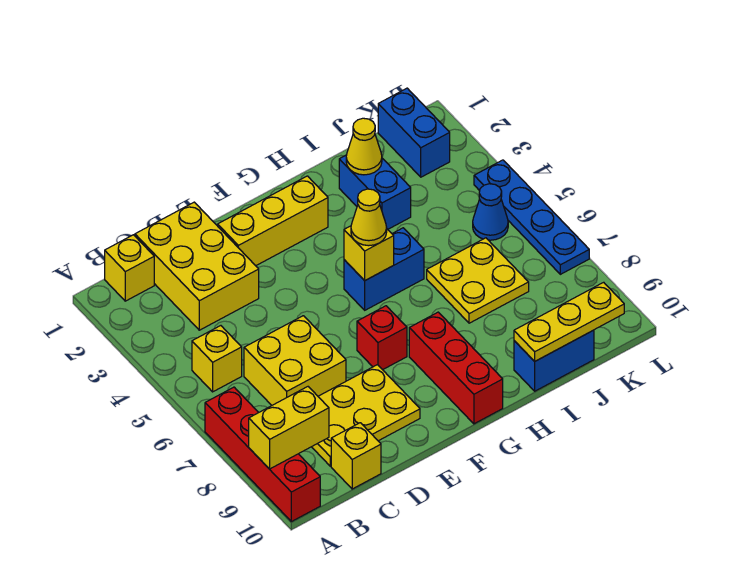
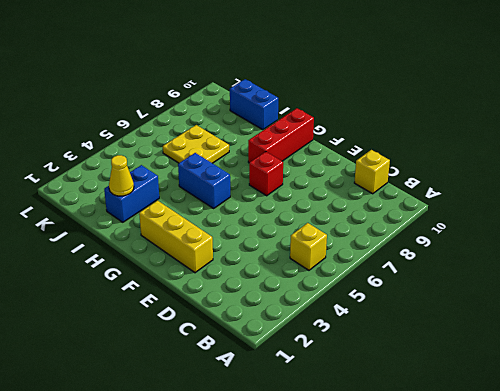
none -> red brick A7:A10 level 1
none -> yellow brick B1 level 1
none -> yellow brick C1:D3 level 1

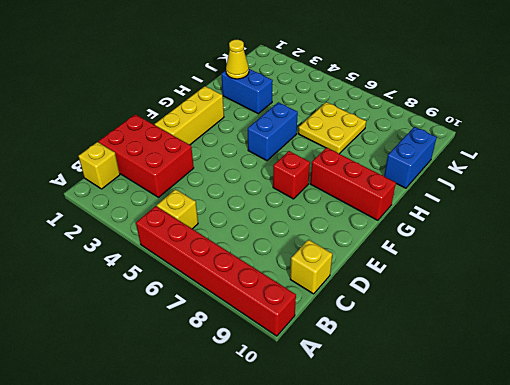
red brick A5:A10 level 1 -> red brick A7:A10 level 1
red brick C1:D3 level 1 -> yellow brick C1:D3 level 1
none -> yellow brick C6:D7 level 1
none -> yellow plate C8:E9 level 1
none -> blue brick K1:K2 level 1

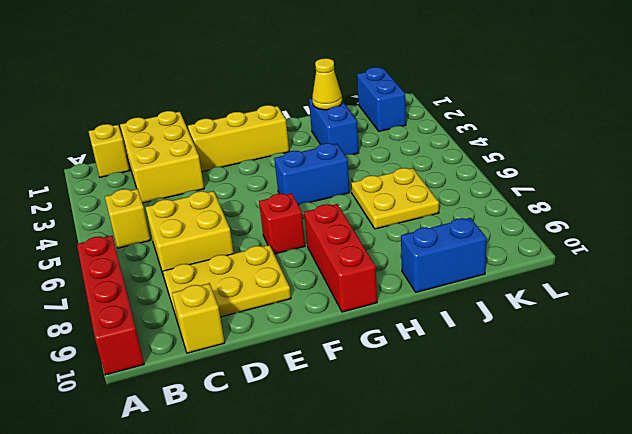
none -> blue cone K5 level 1
none -> blue plate L4:L7 level 1
none -> yellow brick A9:B9 level 2

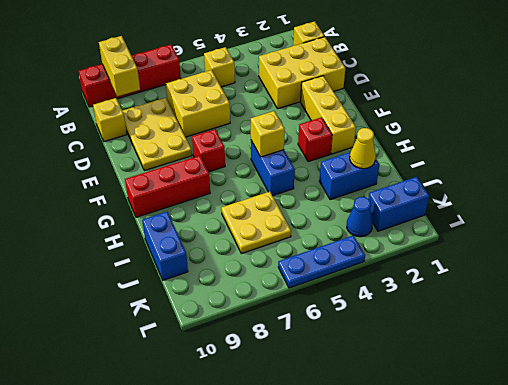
red brick G3 level 1 -> none
blue cone K3 level 1 -> blue cone K5 level 1
blue plate L4:L6 level 1 -> blue plate L4:L7 level 1
none -> yellow plate I10:K10 level 2
none -> yellow cone G5 level 3

